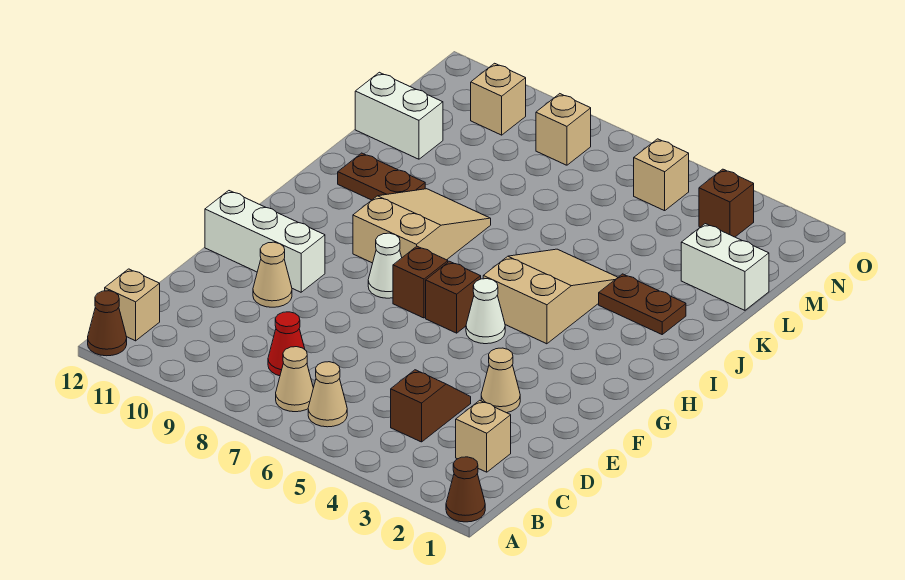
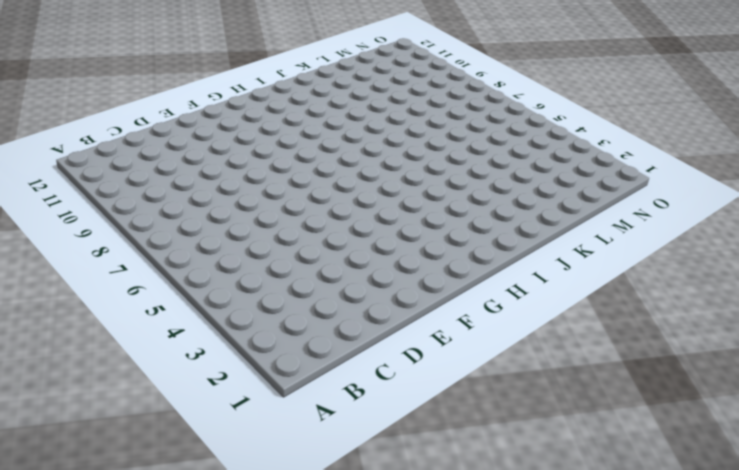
none -> brown cone A1 level 1
none -> brown cone A12 level 1
none -> tan cone B6 level 1

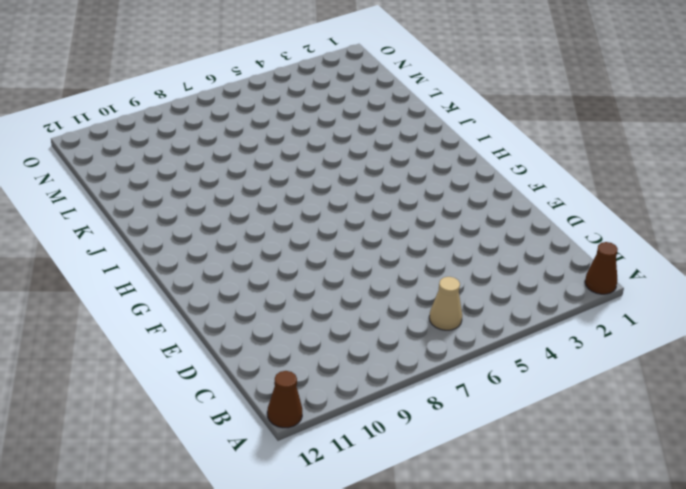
none -> tan cone B7 level 1
none -> tan brick B12 level 1
none -> tan brick C2 level 1

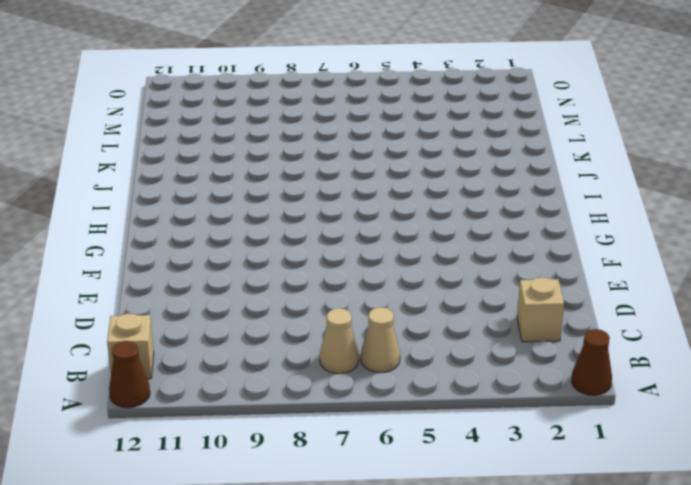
none -> brown slope C4:D4 level 1 top C
none -> red cone C8 level 1
none -> tan cone E3 level 1

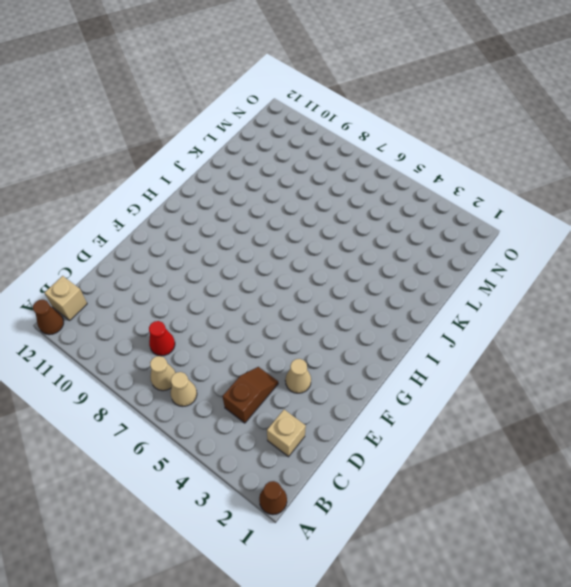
none -> tan cone E10 level 1
none -> white brick F10:F12 level 1
none -> white cone G5 level 1

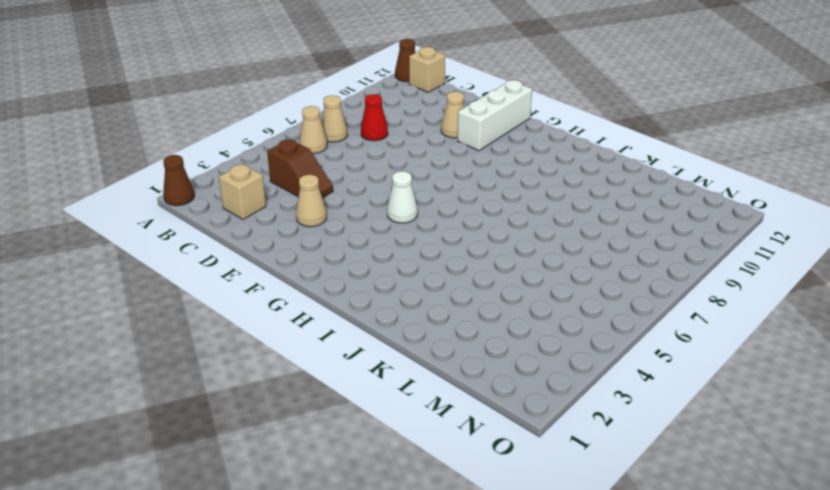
none -> brown brick G6 level 1
none -> brown brick G7 level 1
none -> white cone G8 level 1

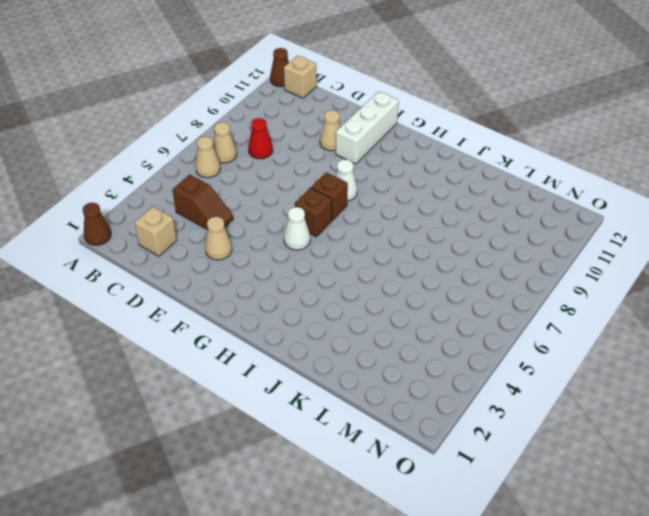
none -> tan slope H4:J5 level 1 top H
none -> tan slope H8:J9 level 1 top H
none -> brown plate J2:J3 level 1

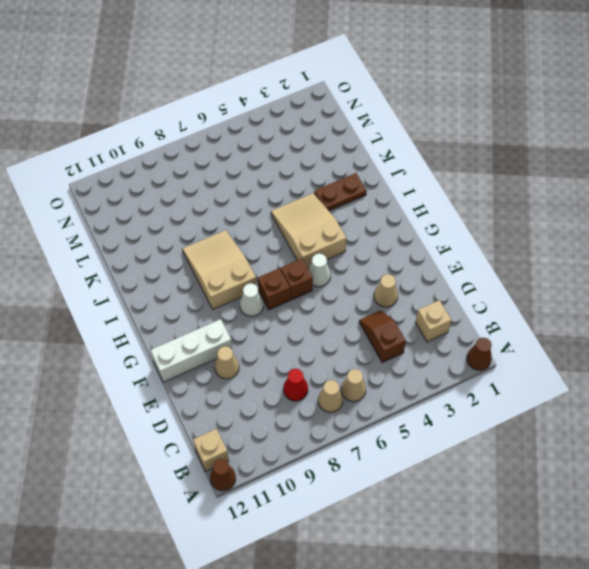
none -> brown plate J10:J11 level 1
none -> white brick L1:L2 level 1
none -> white brick L11:L12 level 1

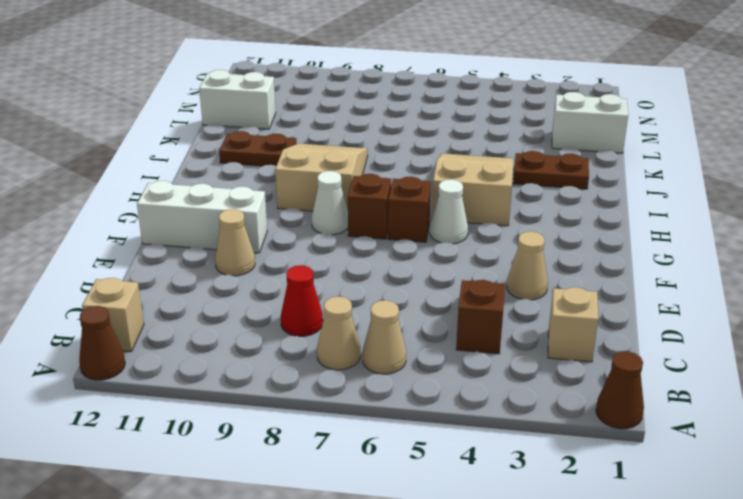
none -> brown brick N3 level 1
none -> tan brick N5 level 1
none -> tan brick N8 level 1

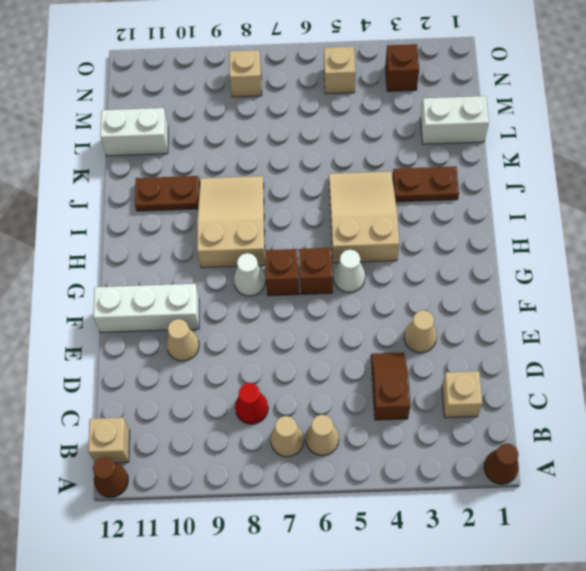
none -> tan brick N10 level 1

